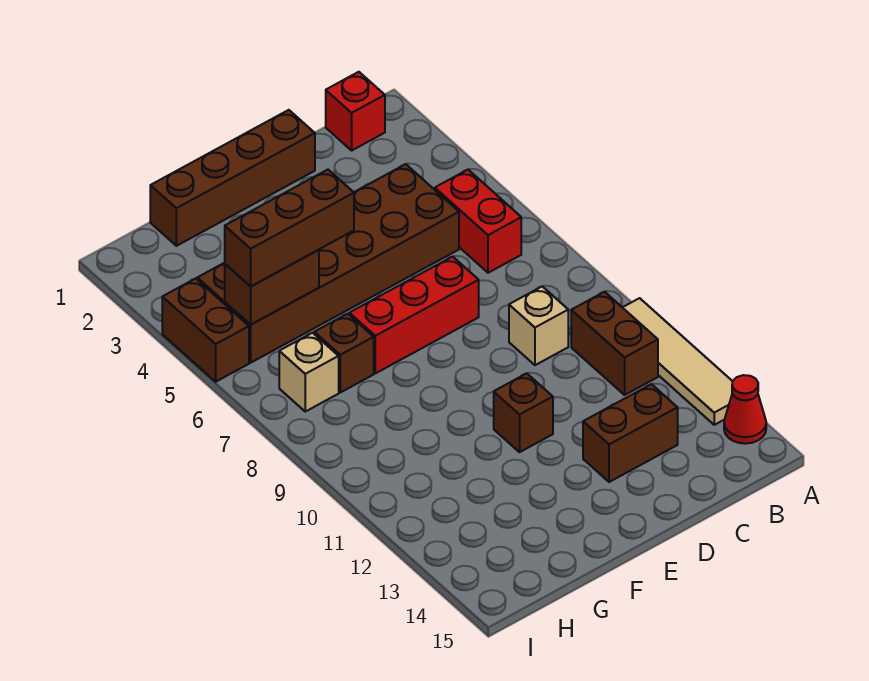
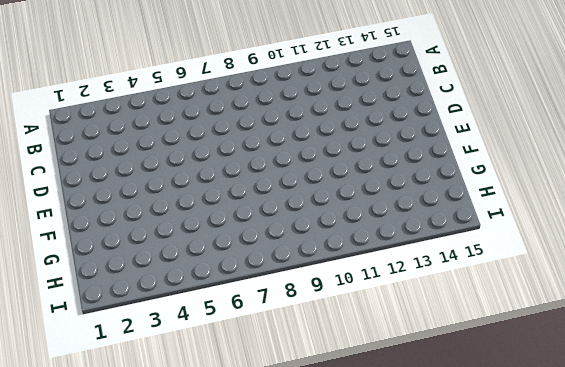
none -> tan tile A10:A13 level 1
none -> red cone A14 level 1
none -> red brick B1 level 1

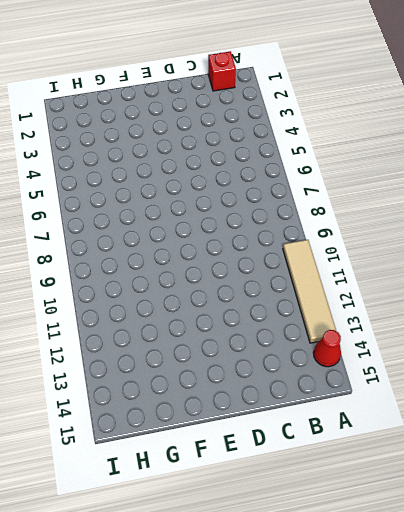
none -> red brick B5:B6 level 1
none -> brown brick B10:B11 level 1
none -> brown brick C4:H5 level 1

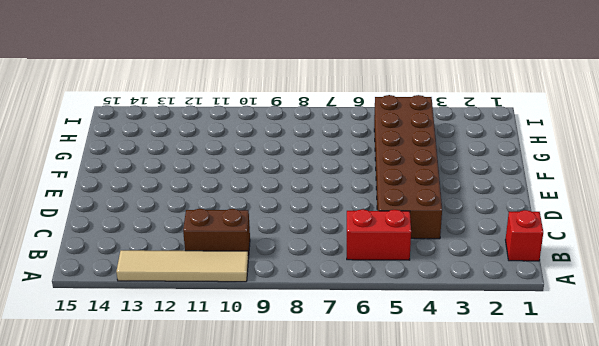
none -> red cone A14 level 1
none -> tan brick C9 level 1
none -> brown brick C13:D13 level 1

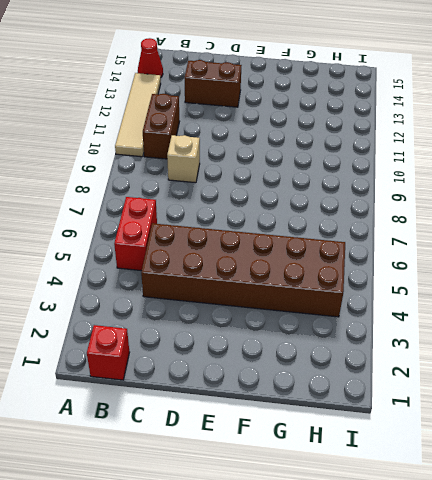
none -> brown brick D1:G1 level 1
none -> red brick D7:F7 level 1
none -> brown brick E11 level 1

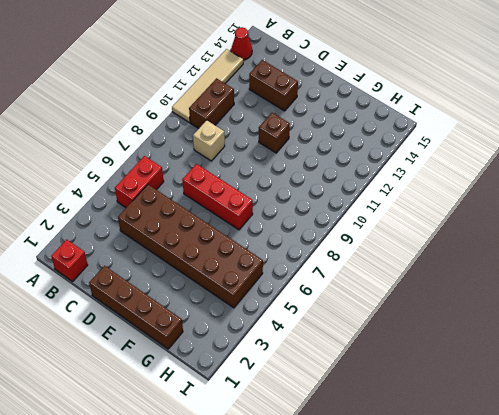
none -> brown brick G7 level 1
none -> tan brick H7 level 1
none -> brown brick I4:I5 level 1

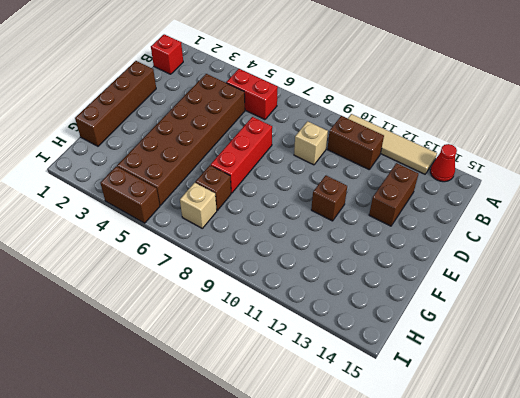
none -> brown brick G5:H5 level 2
none -> brown brick F5:H5 level 3

